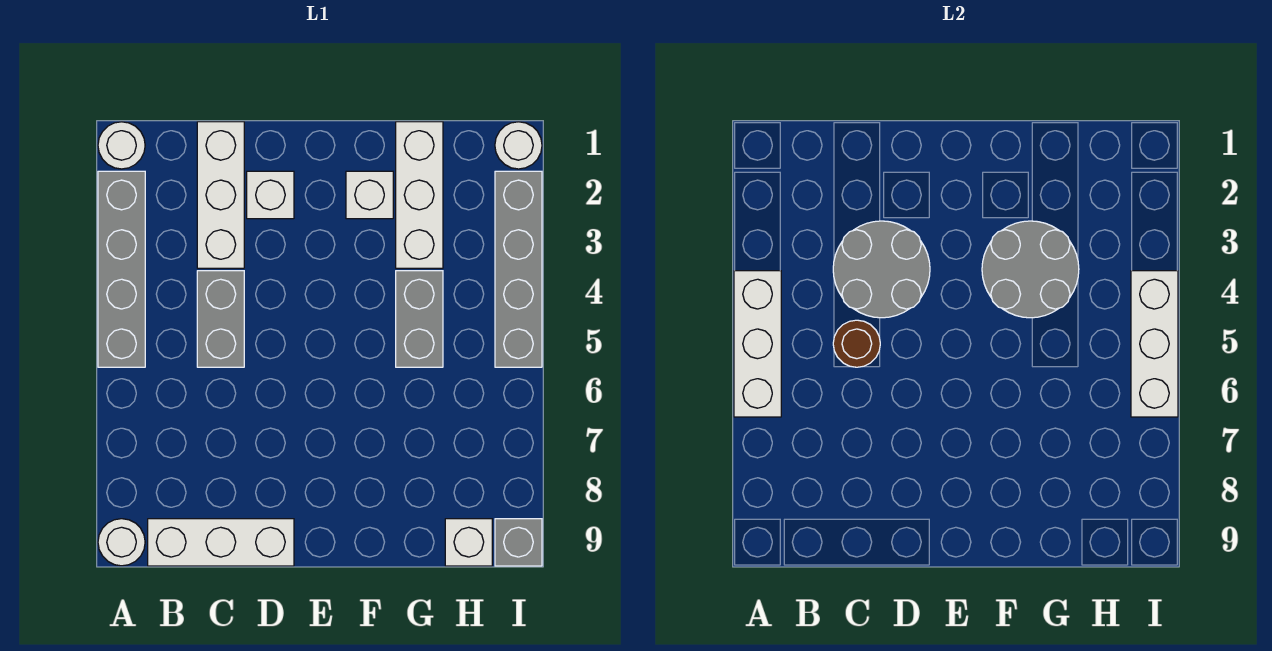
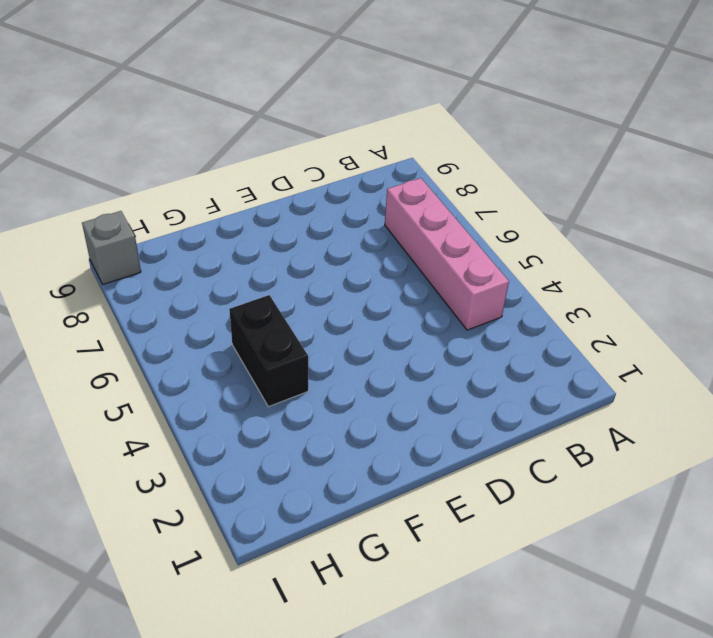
pink brick B4:B7 level 1 -> none
black brick G4:G5 level 1 -> grey brick G4:G5 level 1
none -> white round brick A1 level 1
none -> grey brick A2:A5 level 1
none -> white round brick A9 level 1

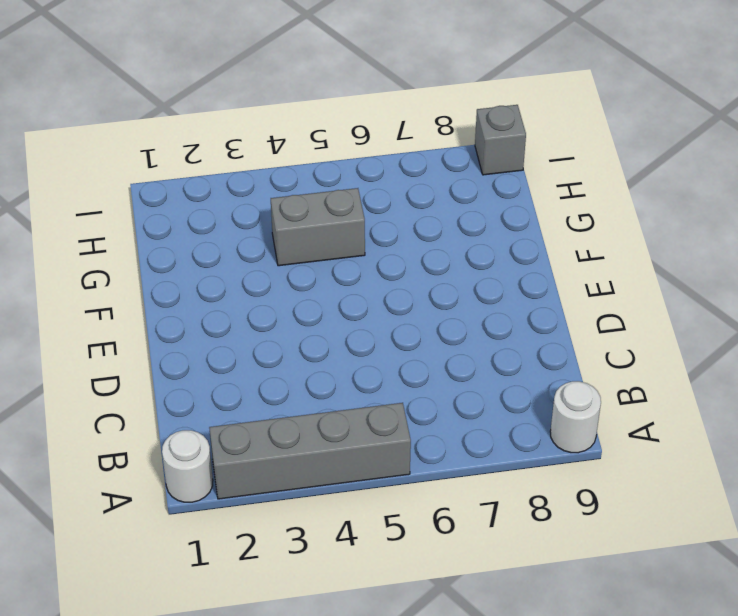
none -> white brick B9:D9 level 1
none -> white brick C1:C3 level 1
none -> grey brick C4:C5 level 1

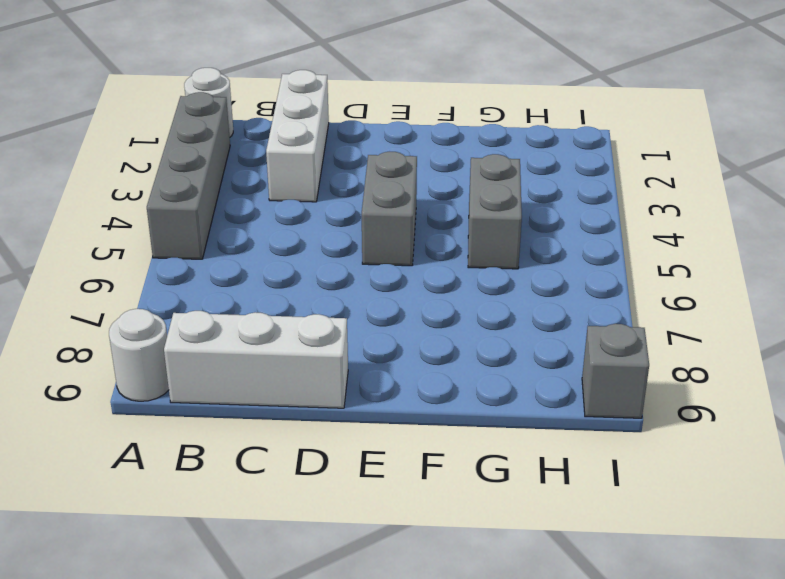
grey brick E4:E5 level 1 -> grey brick C4:C5 level 1
none -> white brick D2 level 1
none -> white brick F2 level 1
none -> white brick G1:G3 level 1

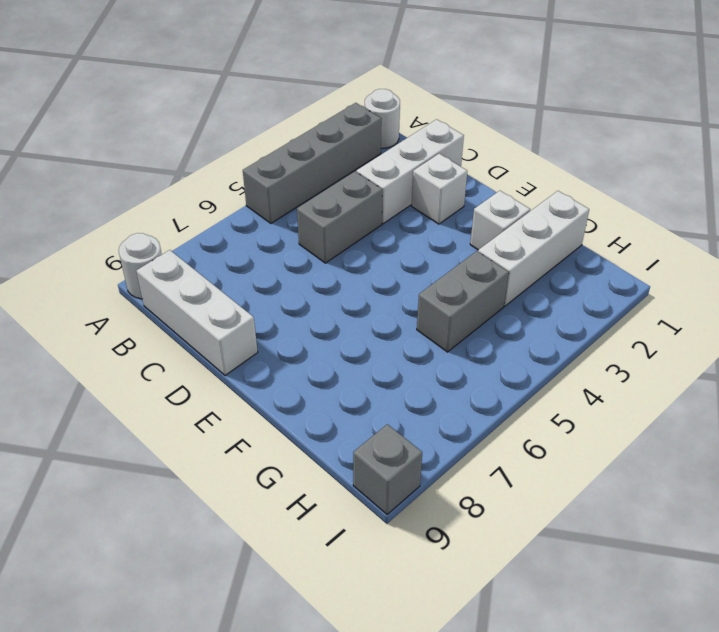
none -> white brick H9 level 1
none -> white round brick I1 level 1
none -> grey brick I2:I5 level 1

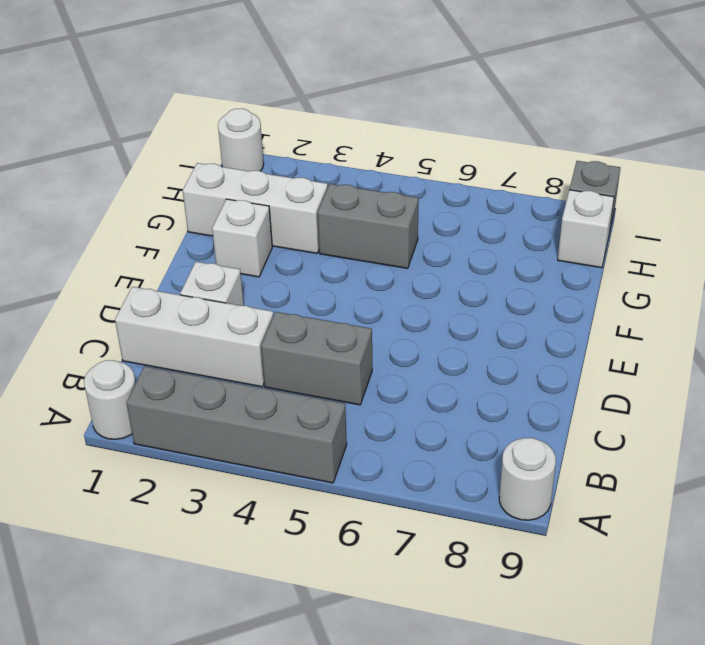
none -> white brick B9:D9 level 1
none -> grey brick I2:I5 level 1
none -> white brick A4:A6 level 2

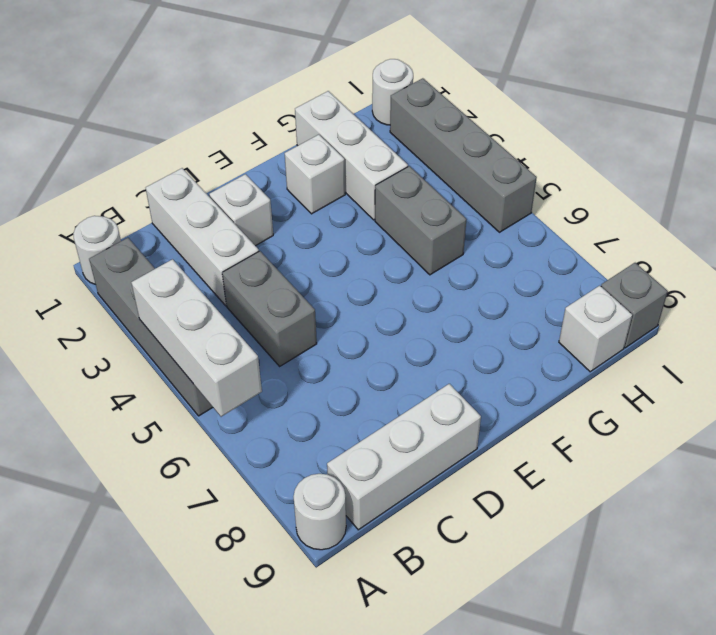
none -> grey round brick C3:D4 level 2
none -> brown round brick C5 level 2
none -> grey round brick F3:G4 level 2

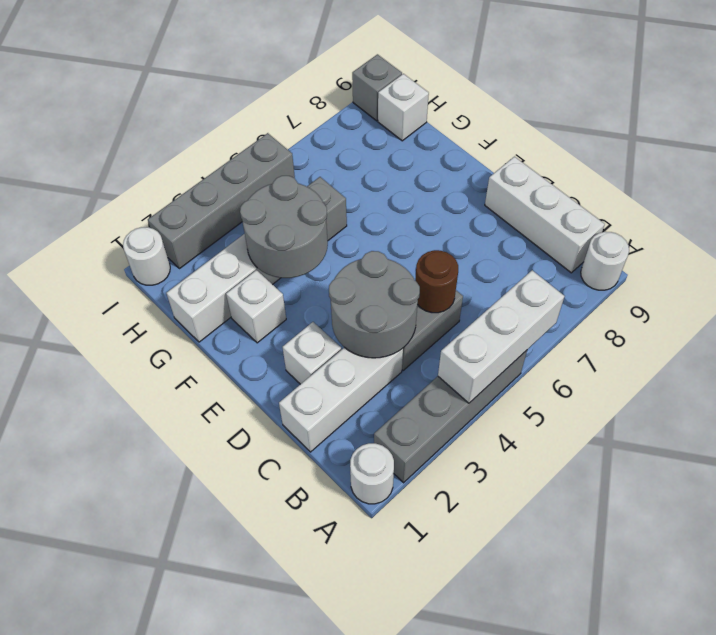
none -> white brick I4:I6 level 2

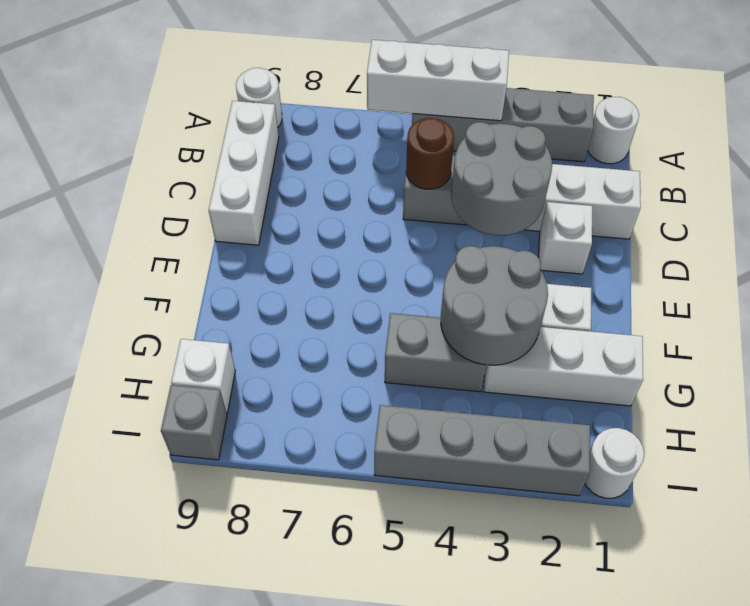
none -> white brick I4:I6 level 2

